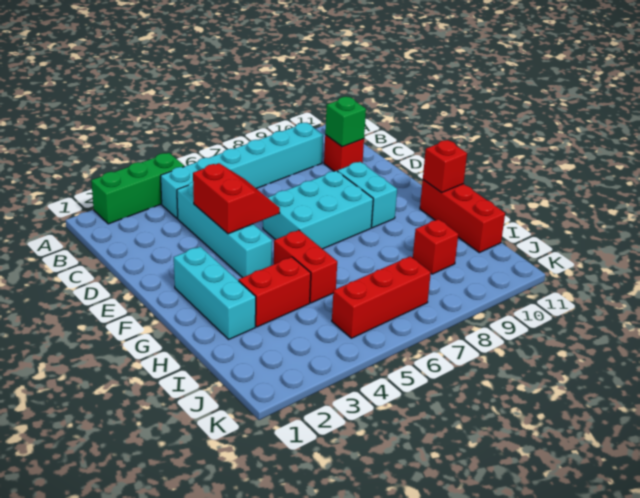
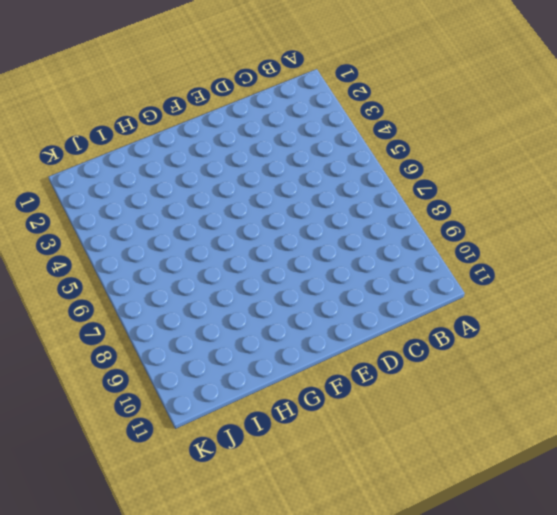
none -> green brick A2:A4 level 1
none -> cyan brick B4:B9 level 1
none -> cyan brick C4:F4 level 1

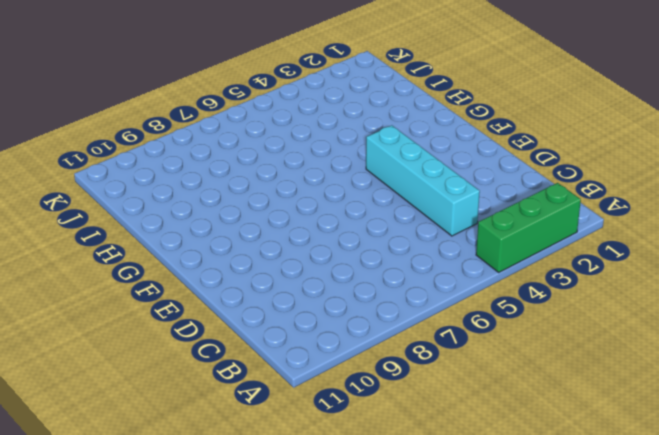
none -> cyan brick B4:B9 level 1
none -> red brick C10 level 1
none -> cyan brick E6:F8 level 1

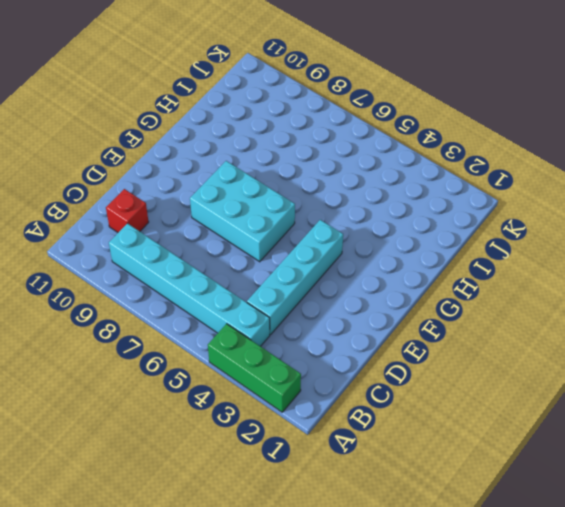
none -> cyan brick E9:F9 level 1
none -> cyan brick F2:H2 level 1
none -> red brick G5:H5 level 1

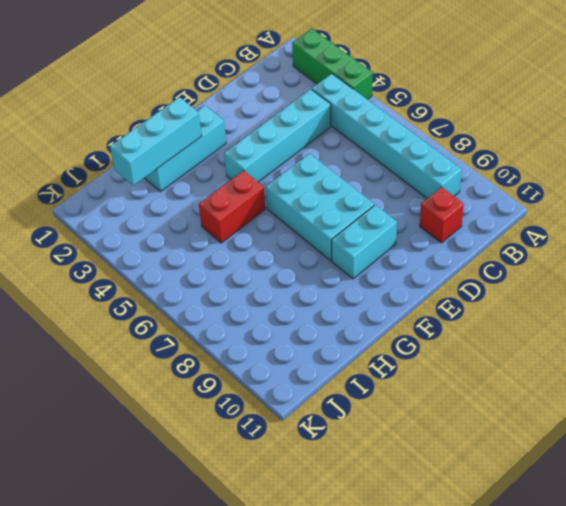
cyan brick G2:I2 level 2 -> none
none -> red brick G11:I11 level 1
none -> red brick H3:H4 level 1
none -> red brick I9 level 1

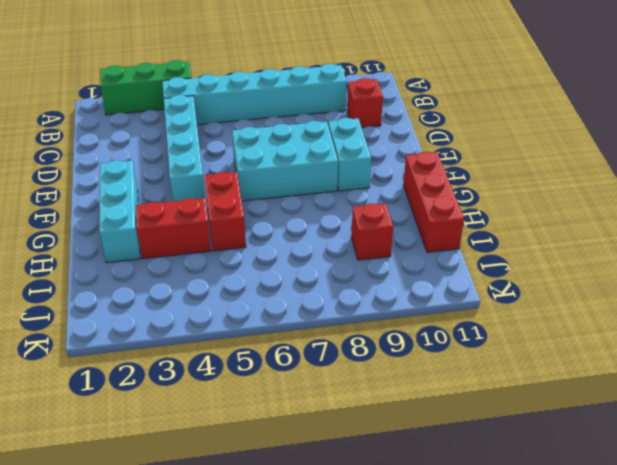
none -> red brick J5:J7 level 1
none -> green brick C10 level 2
none -> red slope D4:E5 level 2 top 4

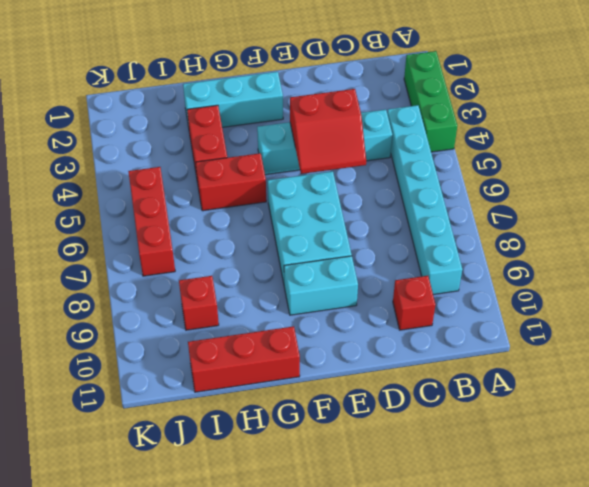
none -> green brick C10 level 2
none -> red brick G11 level 2

